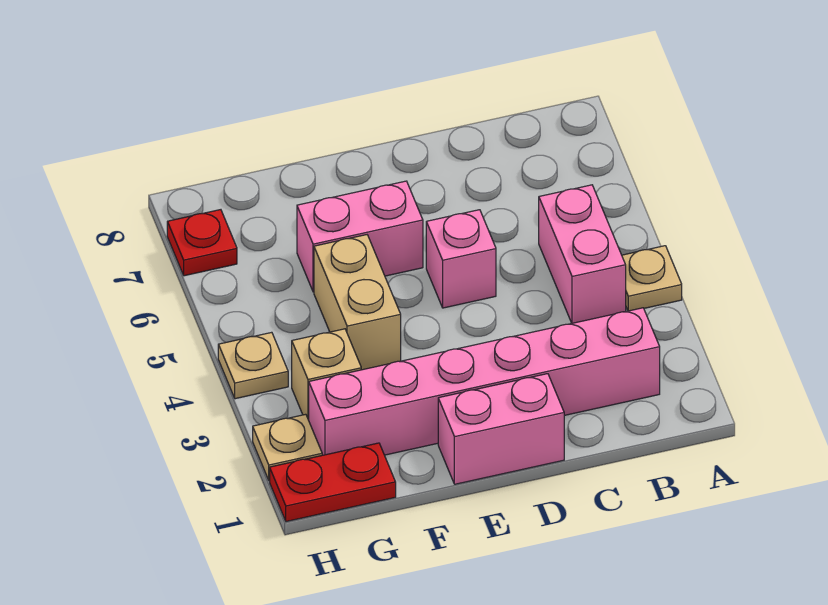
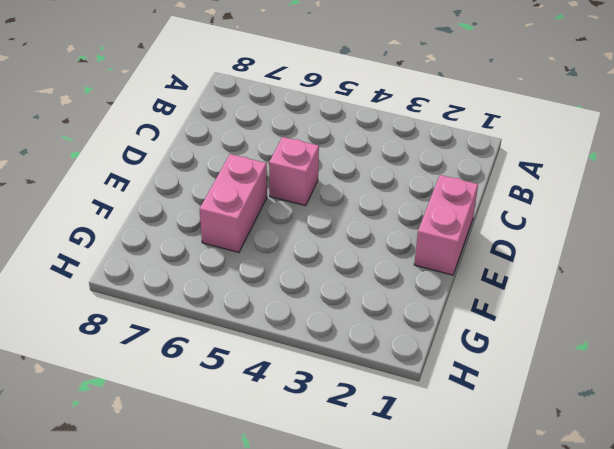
none -> tan plate A4 level 1
none -> pink brick B2:G2 level 1
none -> pink brick B4:B5 level 1

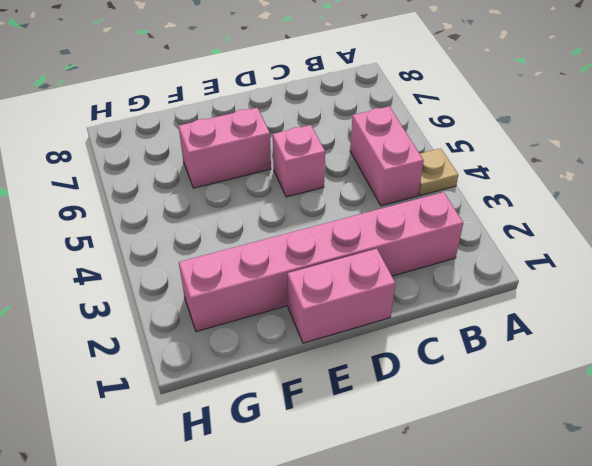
none -> tan brick F4:F5 level 1
none -> red plate G1:H1 level 1
none -> tan brick G3 level 1

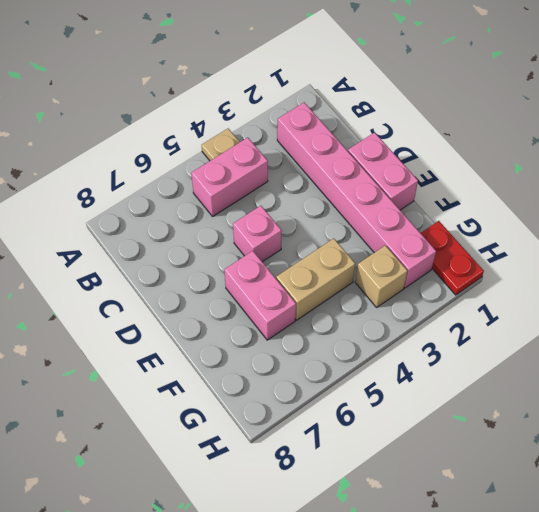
none -> tan plate H2 level 1
none -> tan plate H4 level 1
none -> red plate H7 level 1

